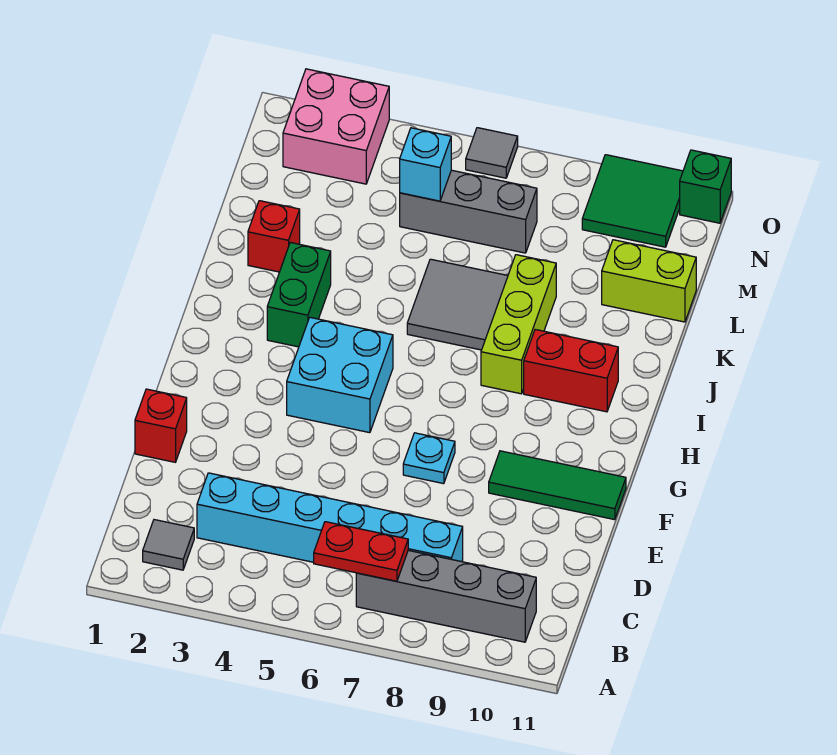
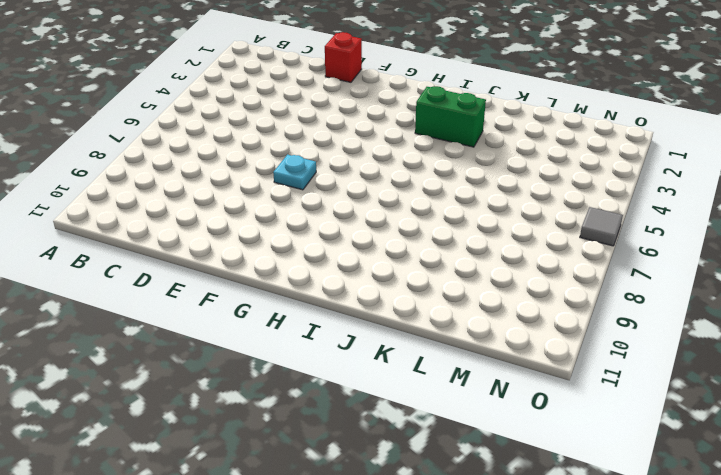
none -> grey tile B2 level 1
none -> grey brick B7:B10 level 1
none -> cyan brick C3:C8 level 1

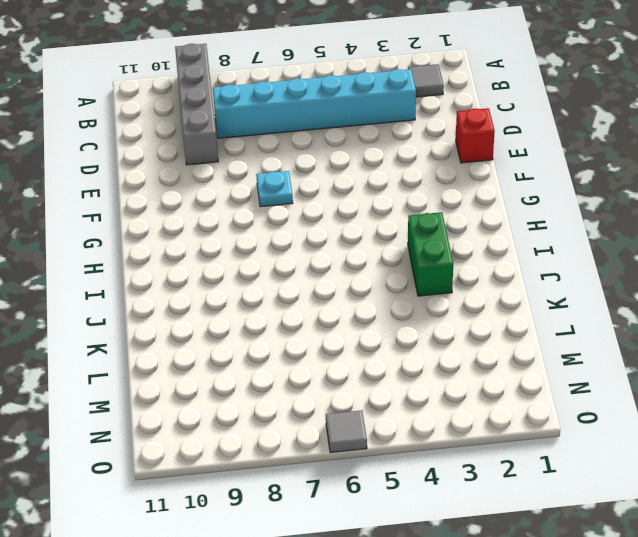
grey brick A9:D9 level 1 -> grey brick B7:B10 level 1
none -> green tile F9:F11 level 1
none -> cyan brick G4:H5 level 1
none -> lime brick I8:K8 level 1

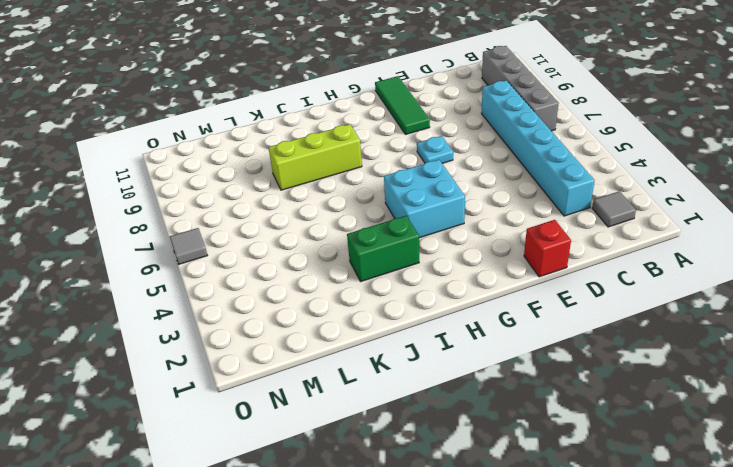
none -> red brick I9:I10 level 1
none -> grey tile J6:K7 level 1
none -> red brick K2 level 1

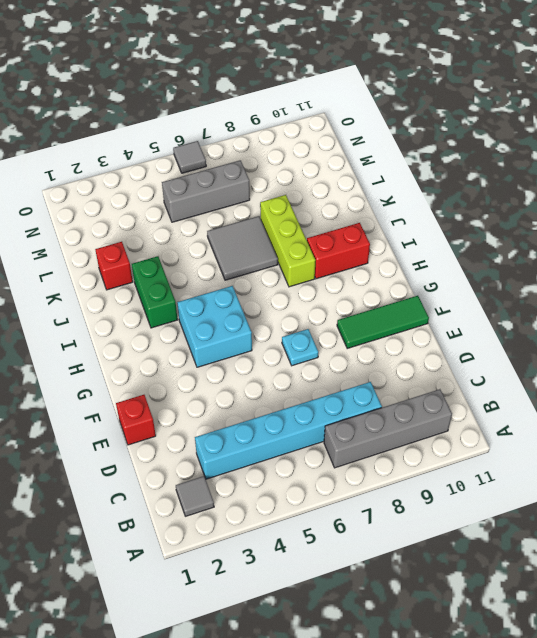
none -> lime brick L10:L11 level 1
none -> pink brick N2:O3 level 1
none -> green tile N9:O10 level 1

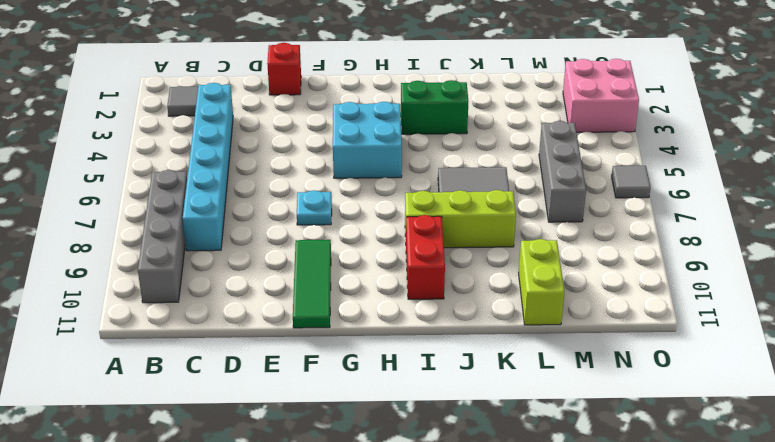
none -> red brick K2 level 1
none -> green tile N9:O10 level 1
none -> green brick O11 level 1

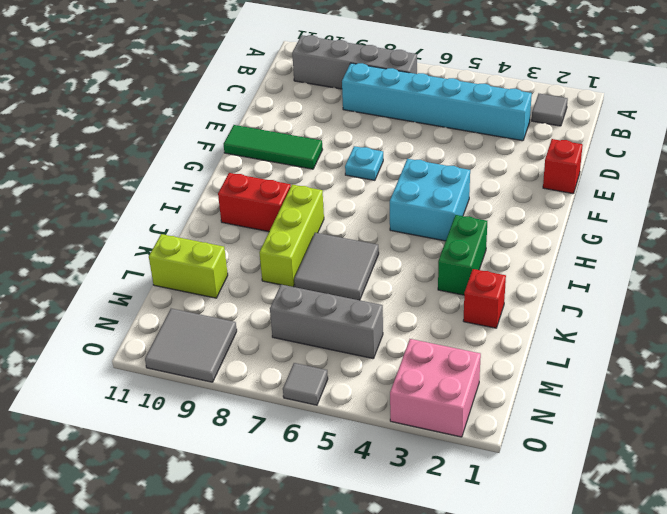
grey tile N9:O10 level 1 -> green tile N9:O10 level 1
none -> green brick O11 level 1
none -> red plate B6:B7 level 2
none -> cyan brick M5 level 2

